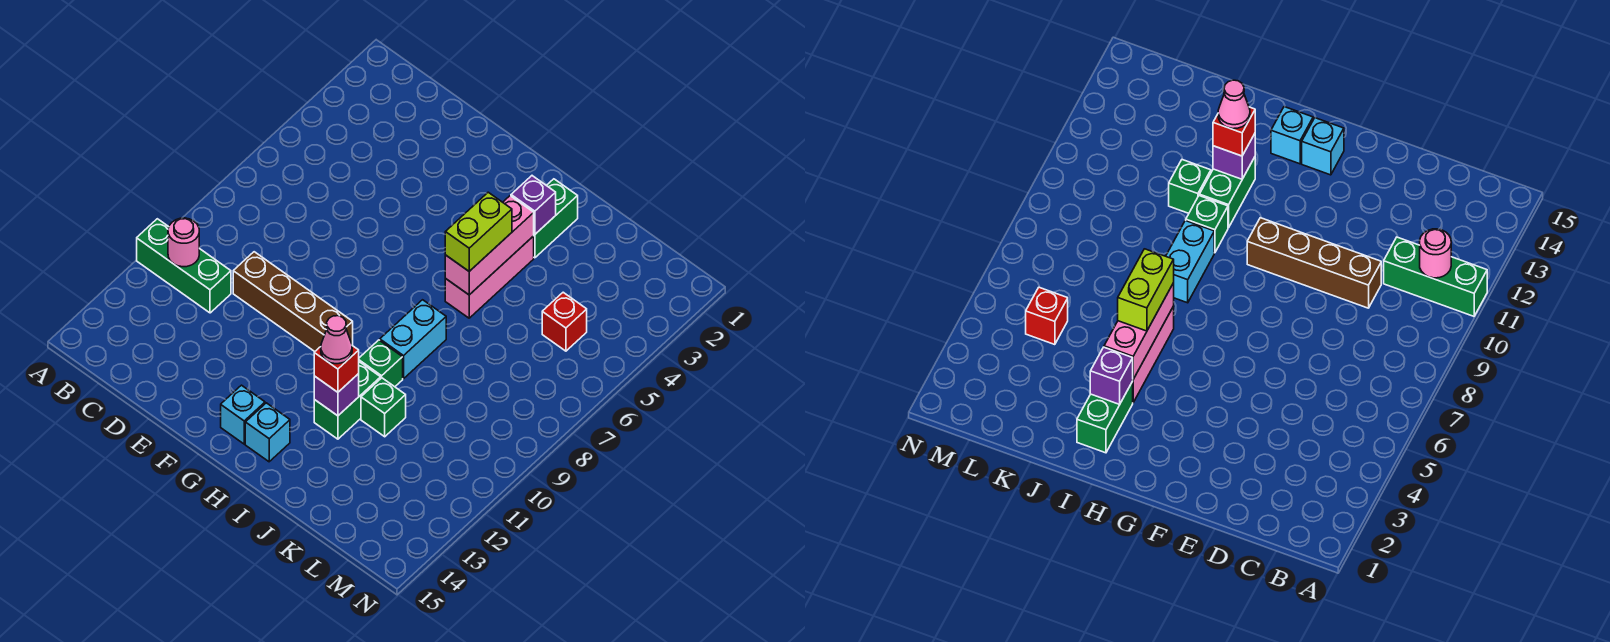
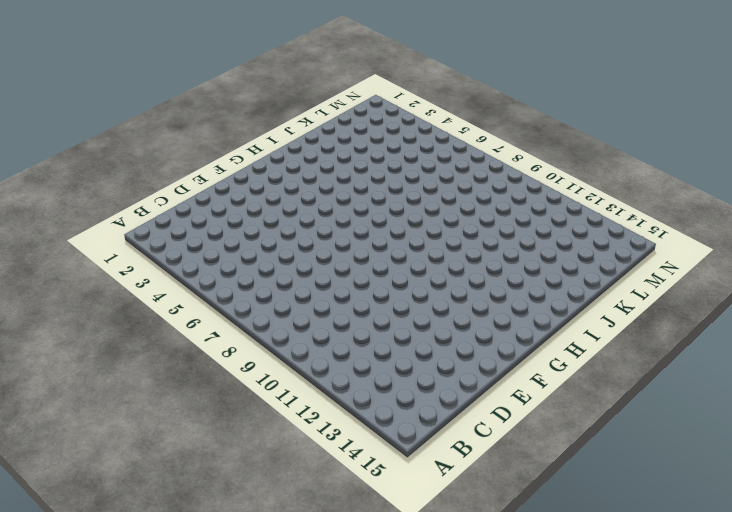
none -> green brick A11:C11 level 1
none -> brown brick D10:G10 level 1
none -> cyan brick G14 level 1

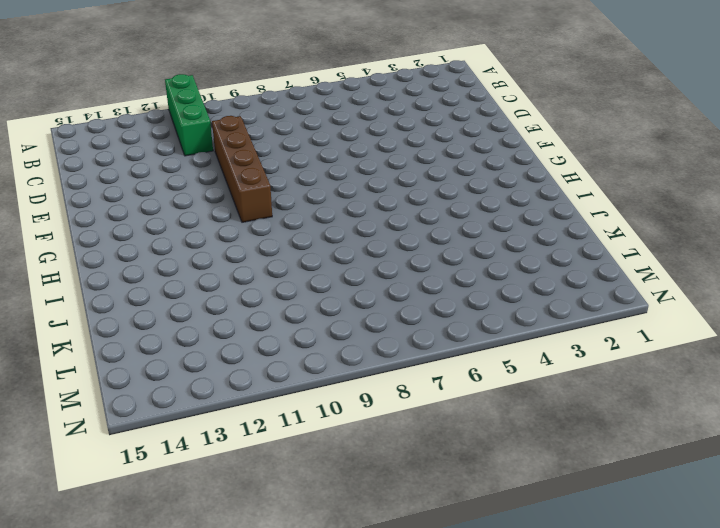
none -> cyan brick G14 level 1
none -> cyan brick H14 level 1
none -> green brick I2:I3 level 1

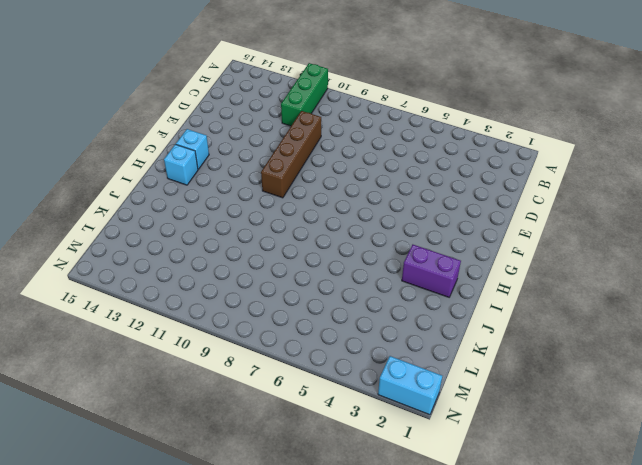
purple brick I2:I3 level 1 -> green brick I2:I3 level 1
cyan brick N1:N2 level 1 -> cyan brick I8:I9 level 1
none -> pink brick I4:I6 level 1
none -> green brick I10 level 1
none -> green brick I11:I12 level 1

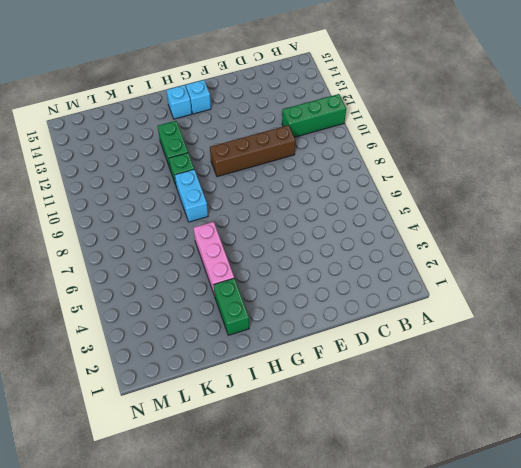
none -> green brick J11 level 1
none -> red brick L5 level 1
none -> pink round brick B11 level 2

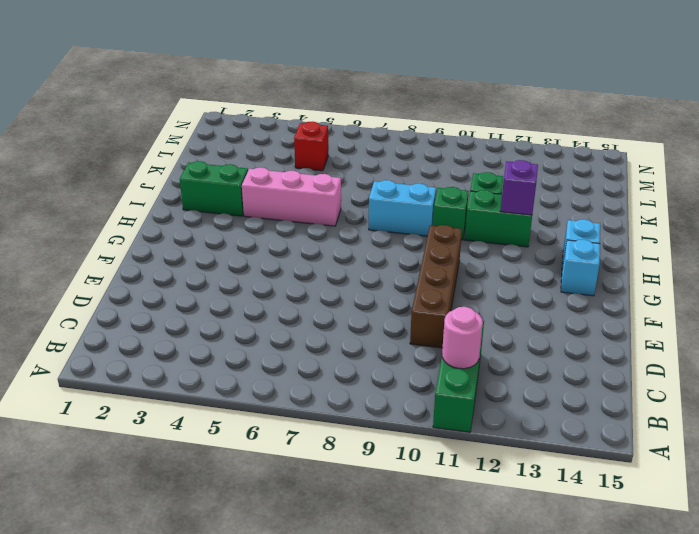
none -> purple brick I3 level 2
none -> pink brick I4:I6 level 2
none -> lime brick I5:I6 level 3

